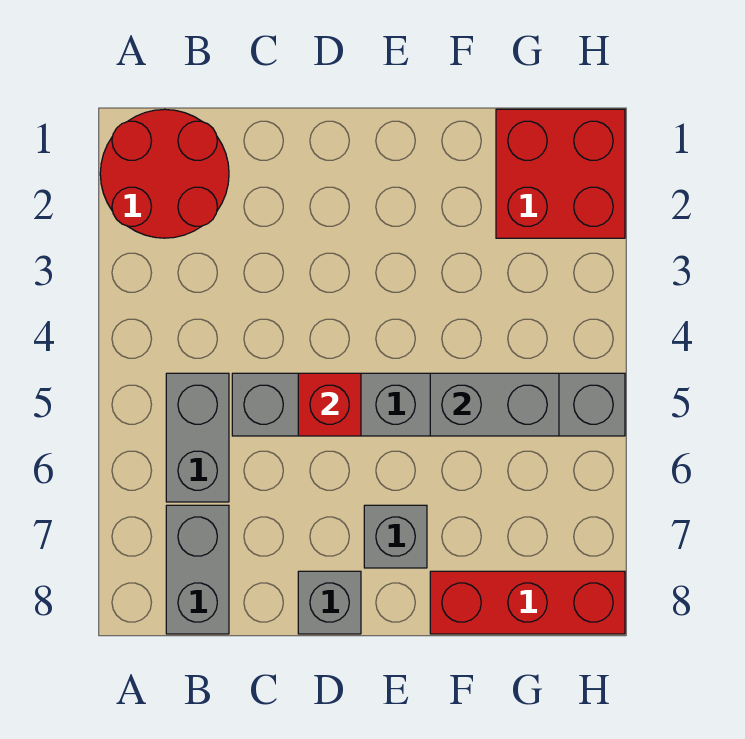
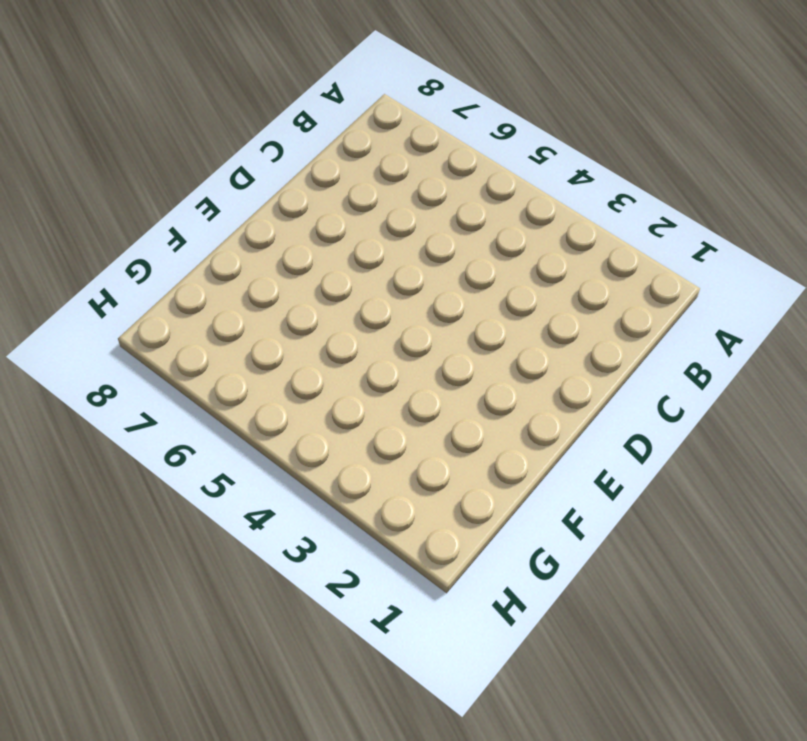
none -> red round brick A1:B2 level 1
none -> grey brick B5:B6 level 1

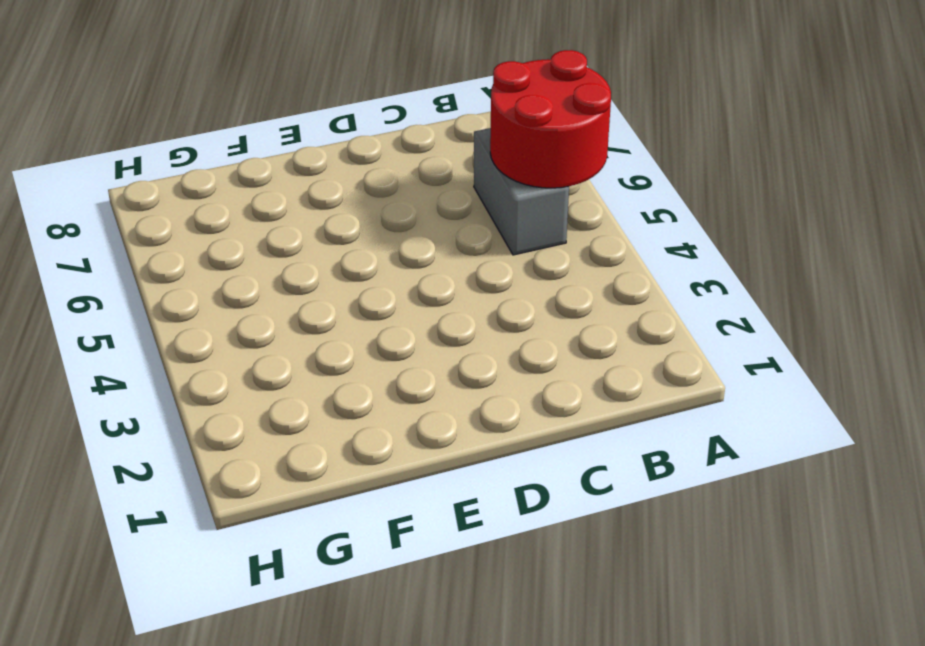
red round brick A5:B6 level 2 -> red round brick A1:B2 level 1
none -> grey brick B7:B8 level 1
none -> grey brick C5:H5 level 1

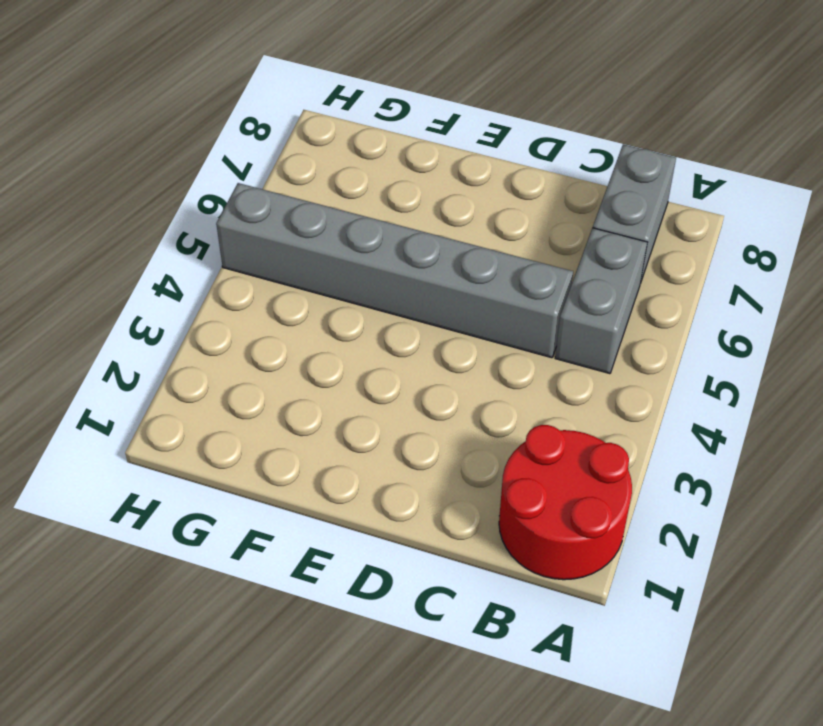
none -> grey brick D8 level 1
none -> grey brick E7 level 1

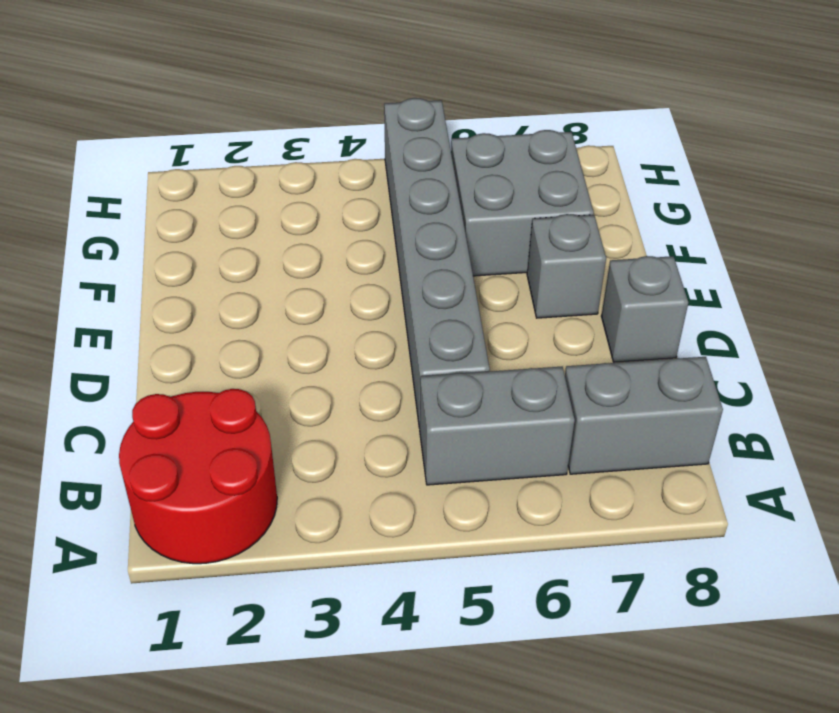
grey brick F6:G7 level 1 -> none
none -> red brick F8:H8 level 1
none -> red brick G1:H2 level 1

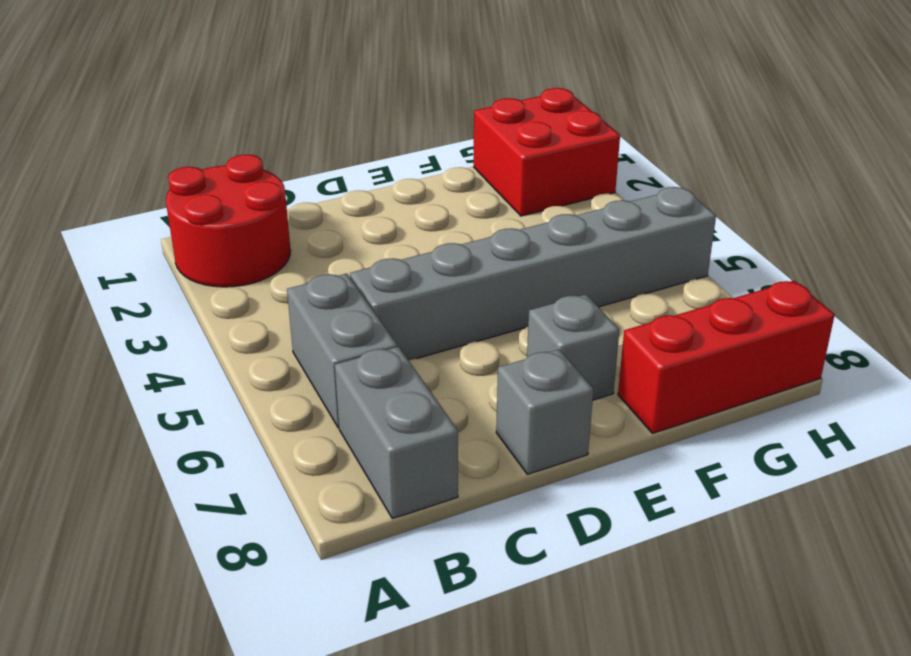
none -> red brick D5 level 2
none -> grey brick F5:G5 level 2

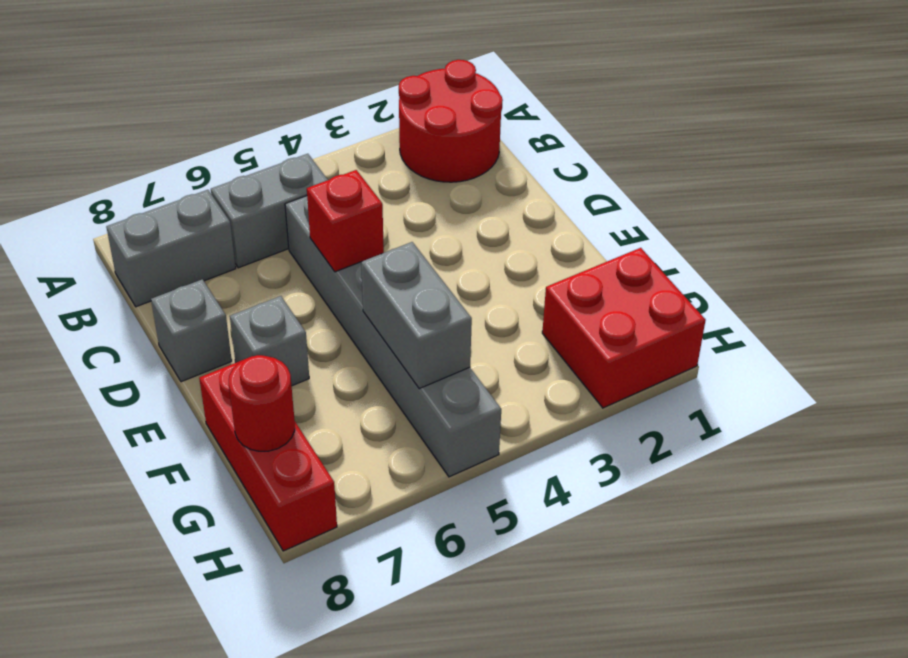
red round brick G8 level 2 -> none

